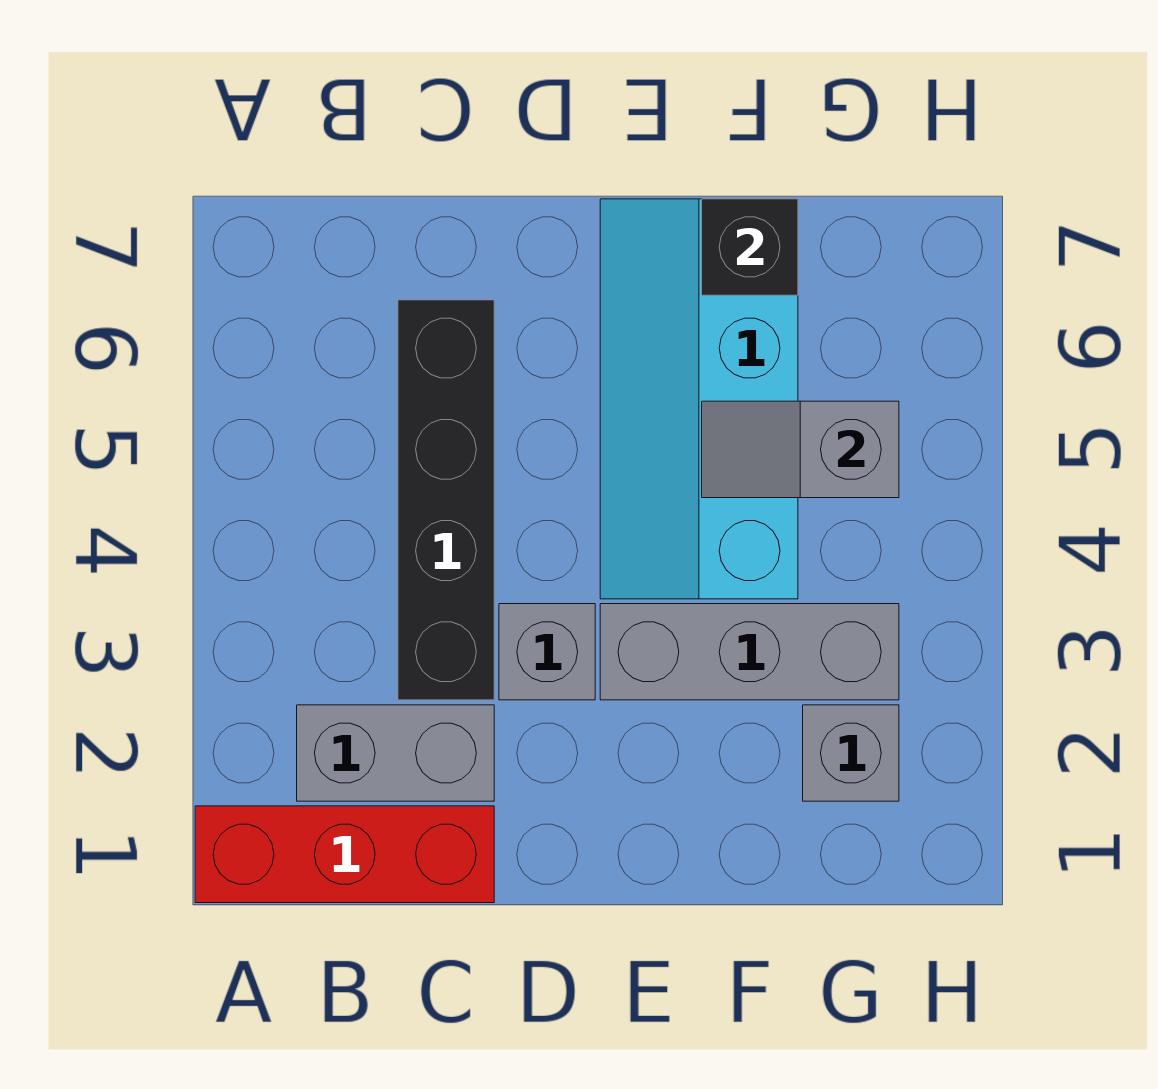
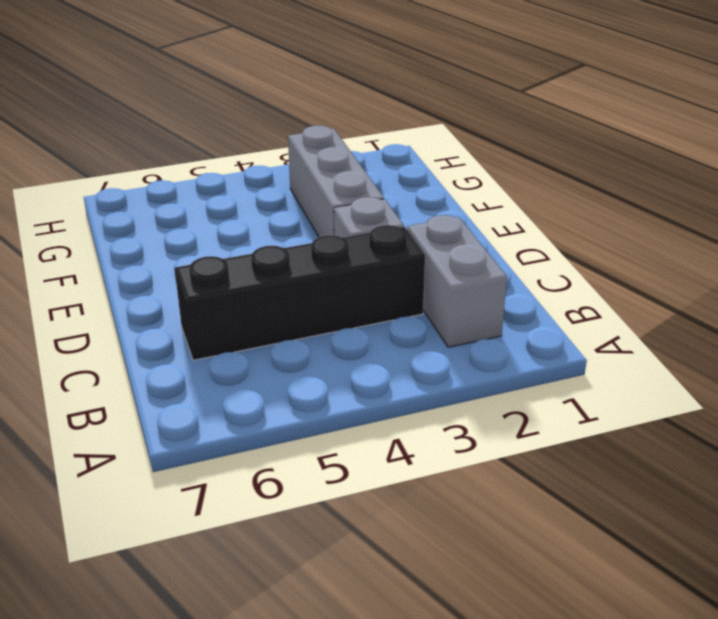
none -> red brick A1:C1 level 1
none -> cyan slope E4:F7 level 1 top F

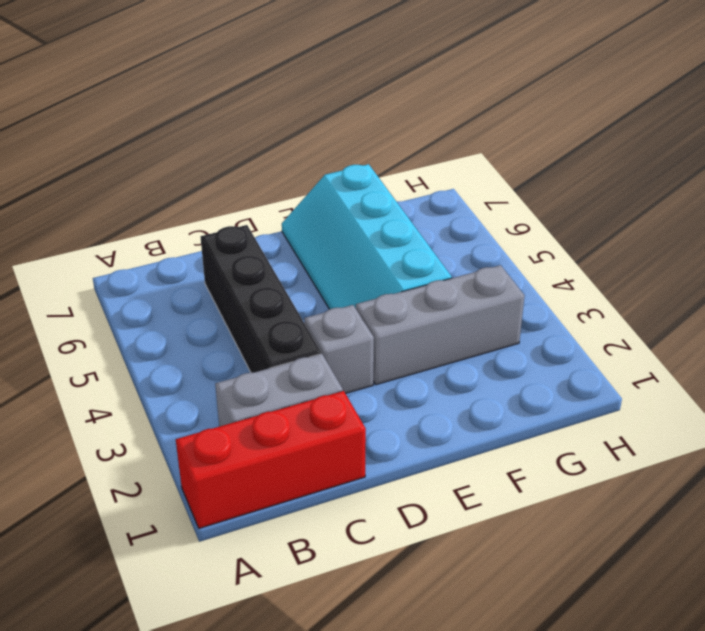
none -> grey brick G2 level 1
none -> grey slope F5:G5 level 2 top G

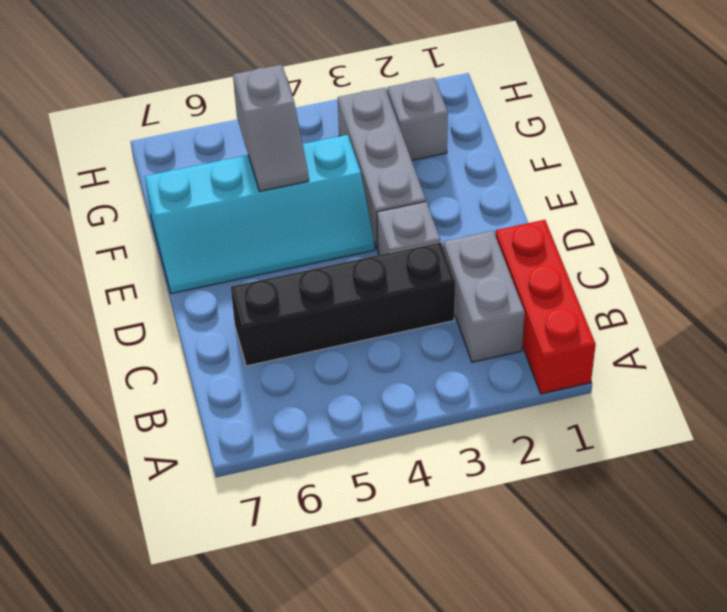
none -> black brick F7 level 2

